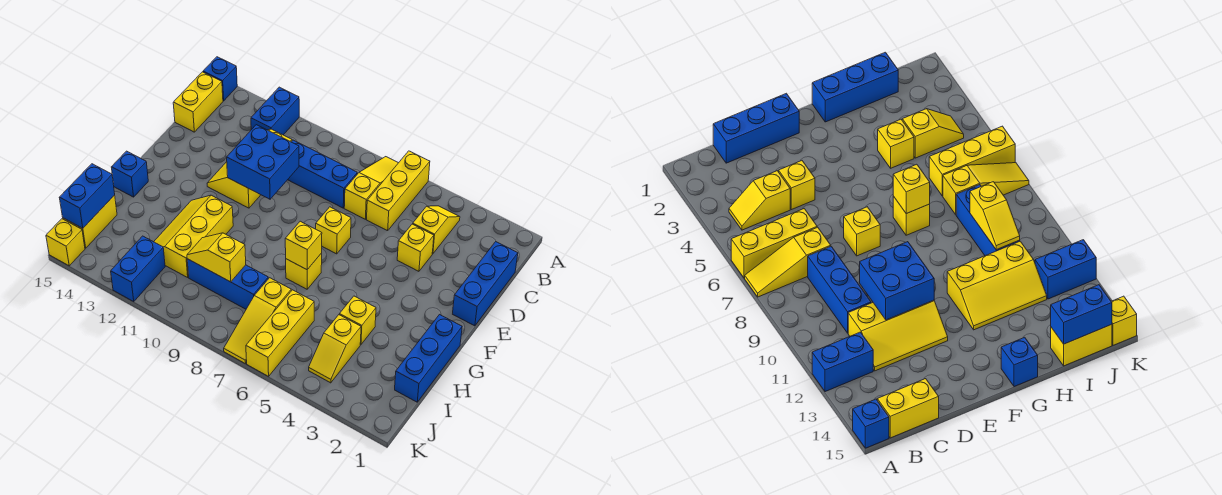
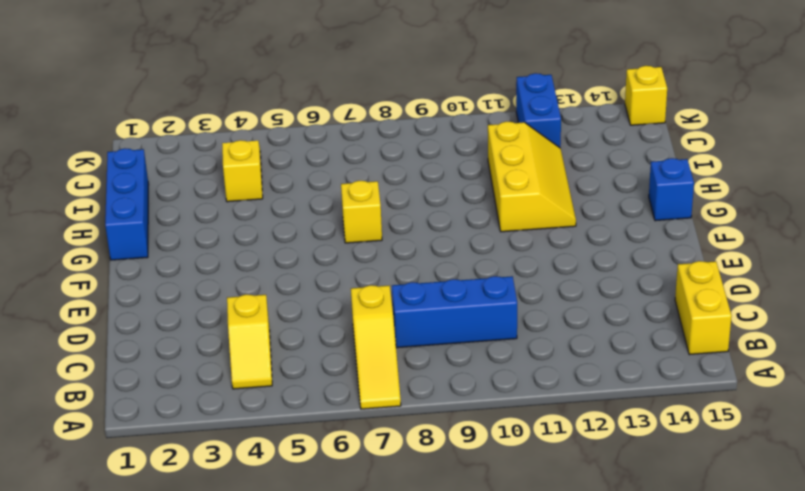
none -> yellow brick A6:C6 level 1
none -> blue brick A12:B12 level 1
none -> blue brick A15 level 1

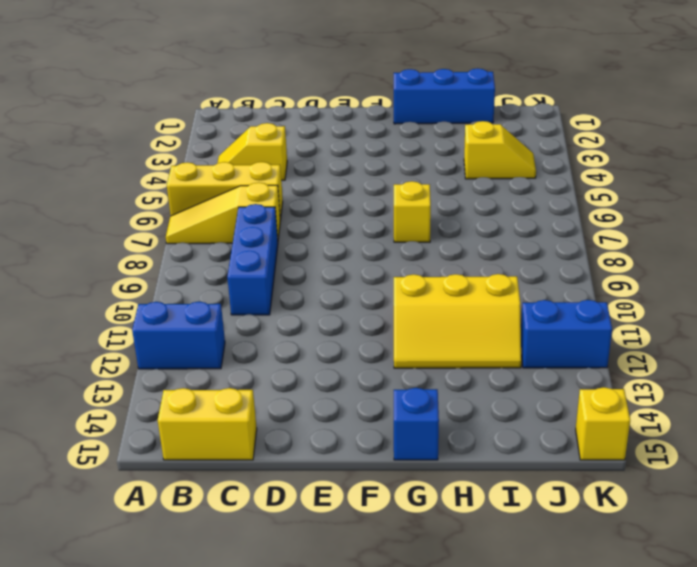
none -> blue brick A15 level 1
none -> blue brick C1:E1 level 1
none -> yellow slope C11:E12 level 1 top 11

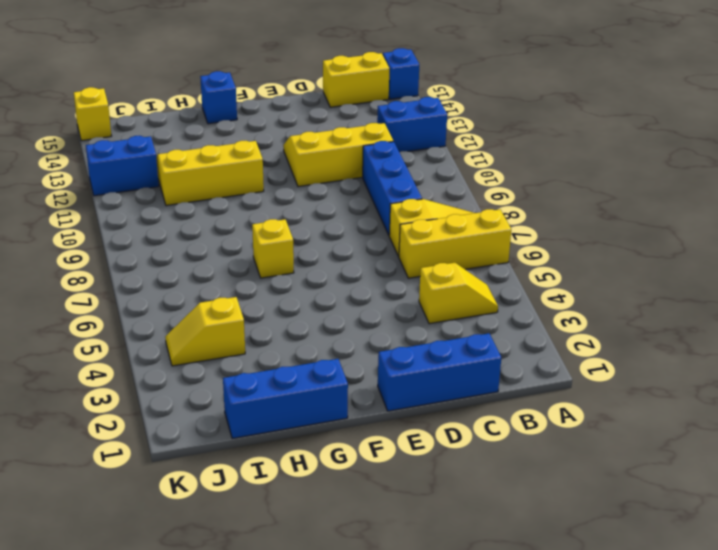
none -> yellow brick D4 level 1
none -> yellow brick E7 level 1
none -> yellow brick H4 level 1

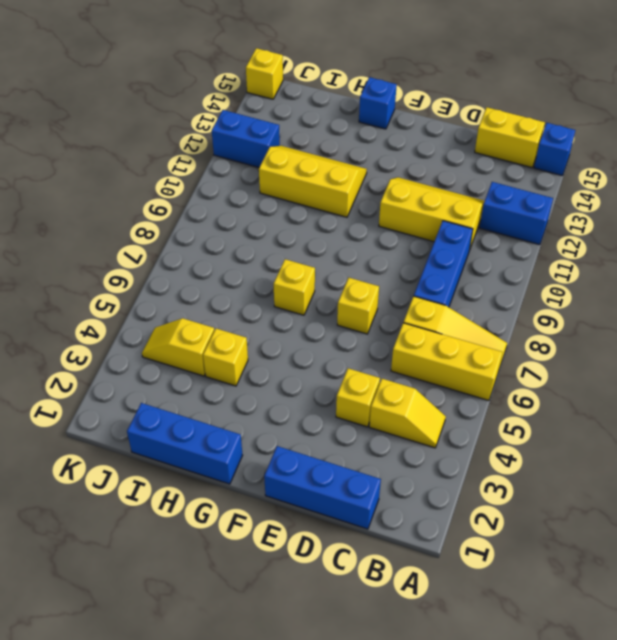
none -> yellow brick I6:K6 level 1
none -> yellow slope I7:K7 level 1 top I
none -> blue brick I8:I10 level 1

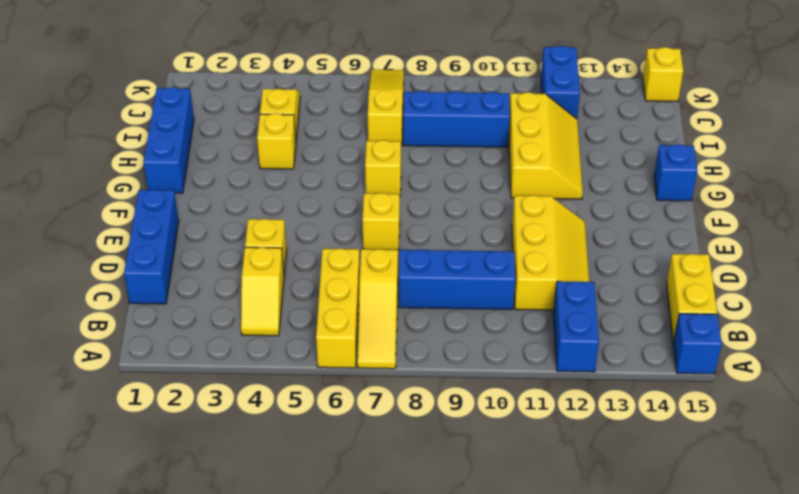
none -> yellow brick I6:K6 level 1
none -> yellow brick I15:J15 level 1
none -> blue brick D10:E11 level 2

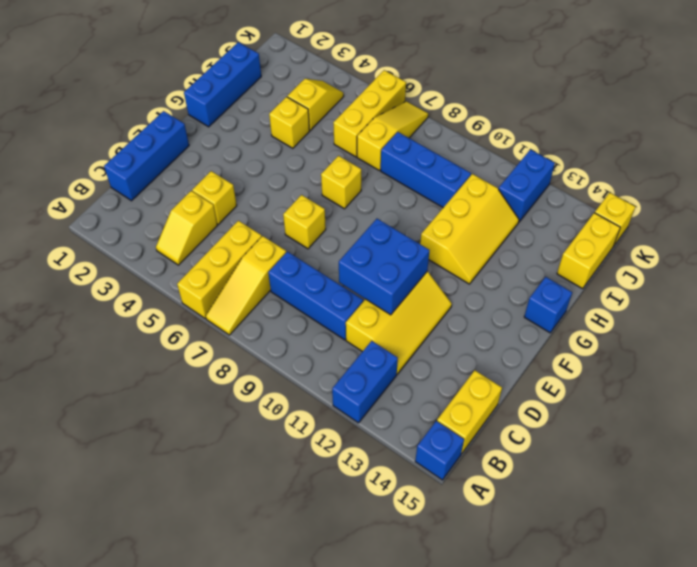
none -> yellow brick G7 level 2
none -> yellow slope I9:I10 level 2 top 9
none -> blue brick I15:J15 level 2

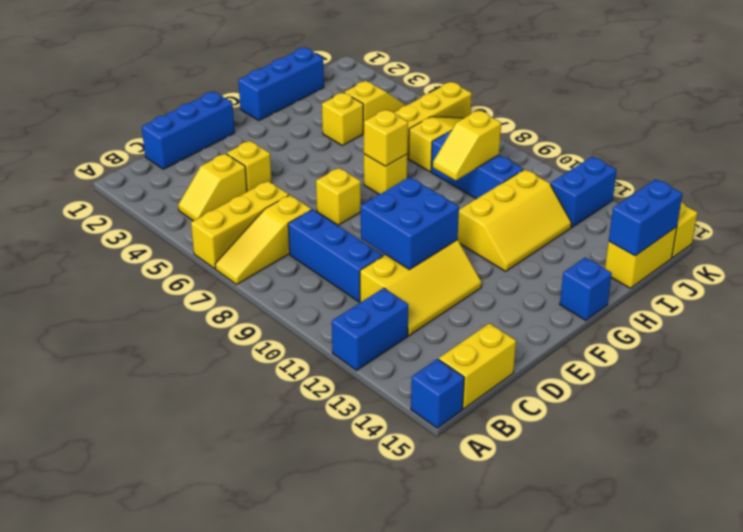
yellow slope H9:I9 level 2 top I -> yellow slope I9:I10 level 2 top 9

